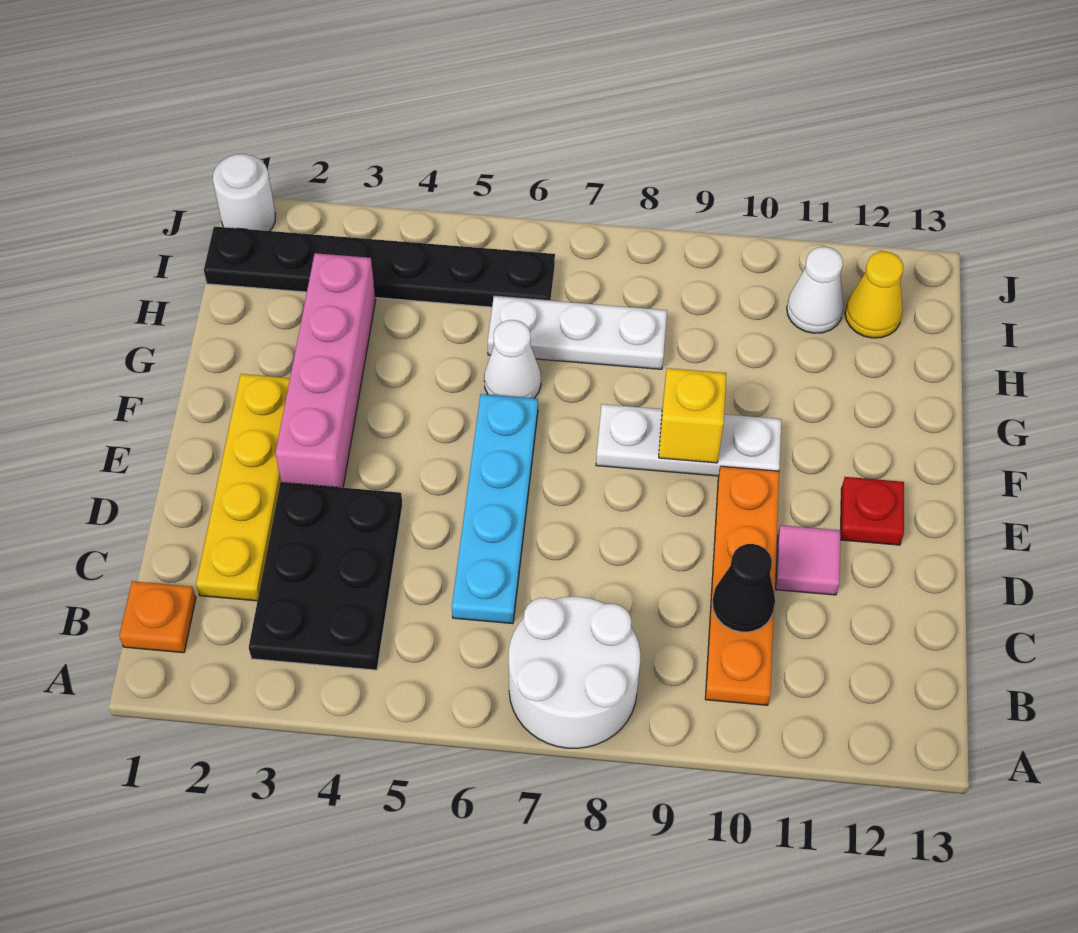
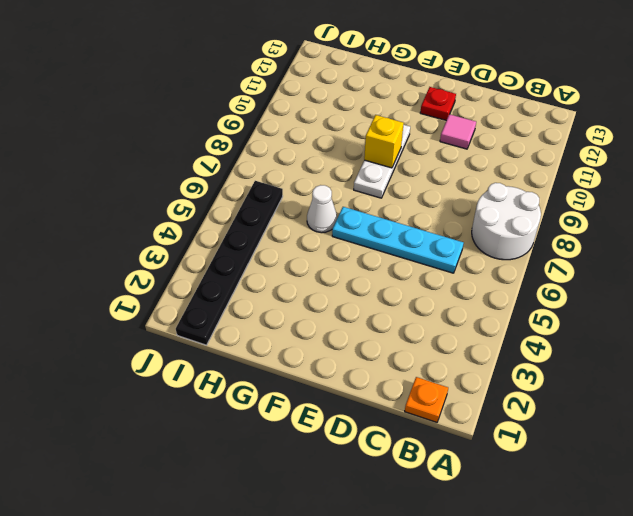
none -> black plate B3:D4 level 1
none -> orange plate B10:E10 level 1
none -> yellow plate C2:F2 level 1

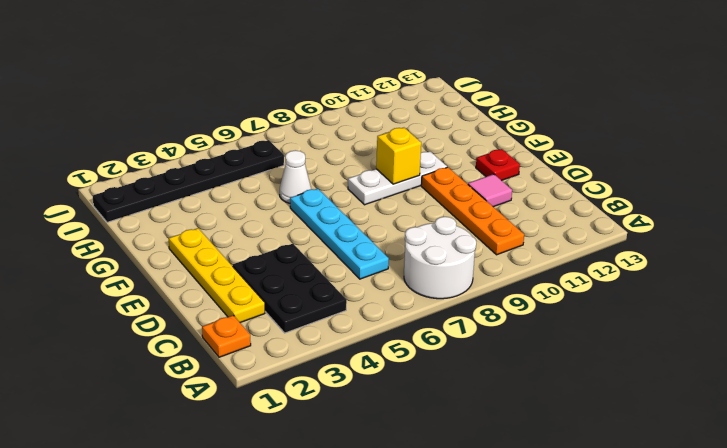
none -> pink brick E3:H3 level 1
none -> white plate H6:H8 level 1
none -> white cone I11 level 1

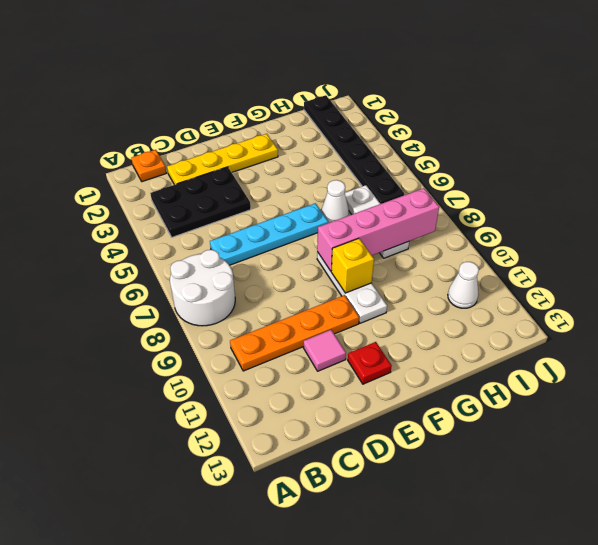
pink brick F8:I8 level 2 -> pink brick E3:H3 level 1
none -> yellow cone I12 level 1
none -> white round brick J1 level 1
none -> black cone C10 level 2

